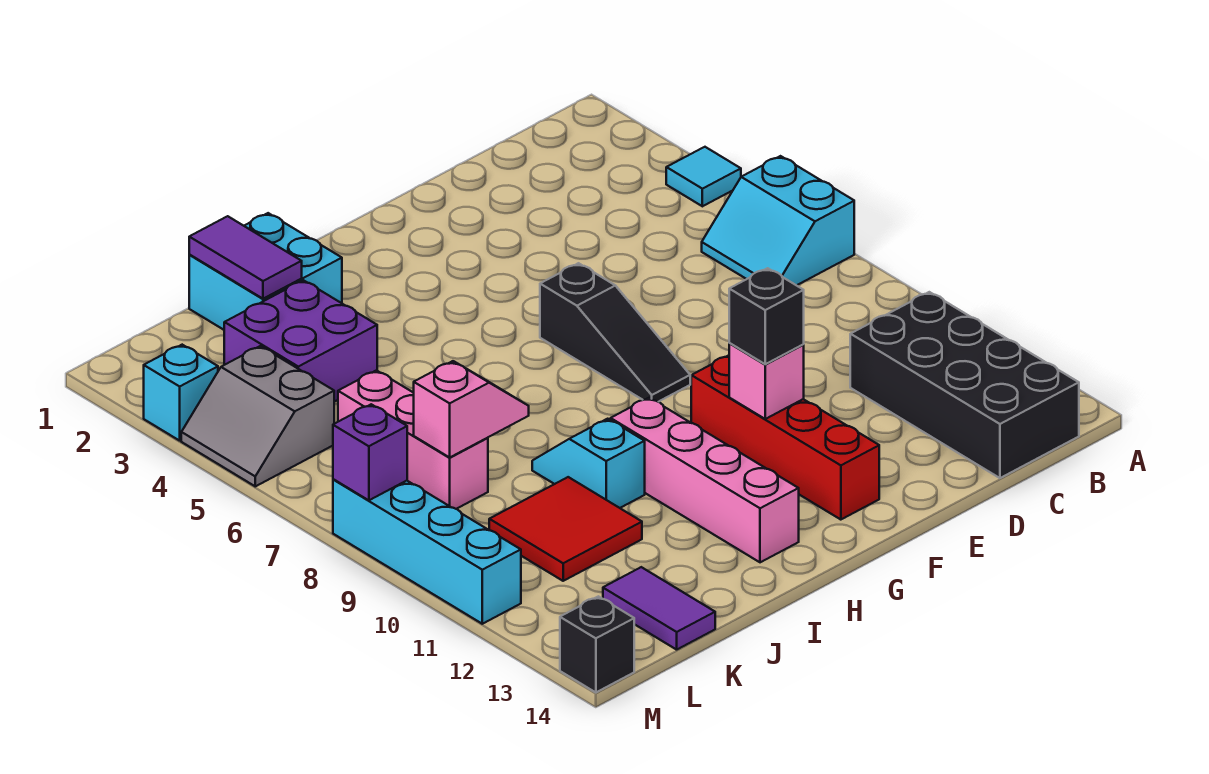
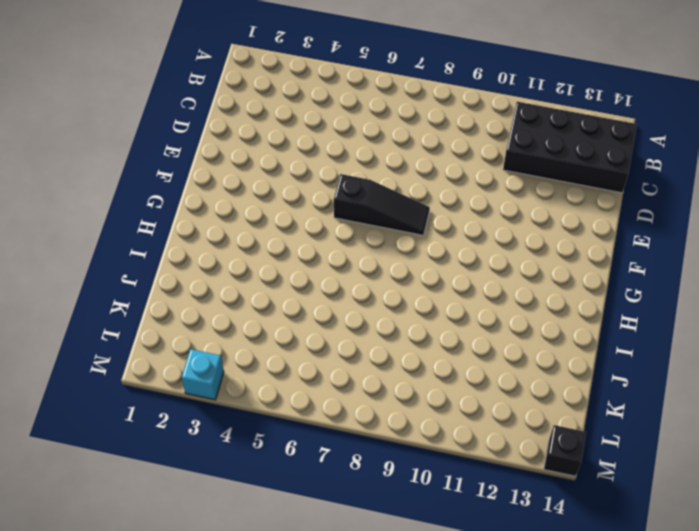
none -> cyan tile A4 level 1
none -> cyan slope A6:B7 level 1 top A
none -> red brick F10:F13 level 1

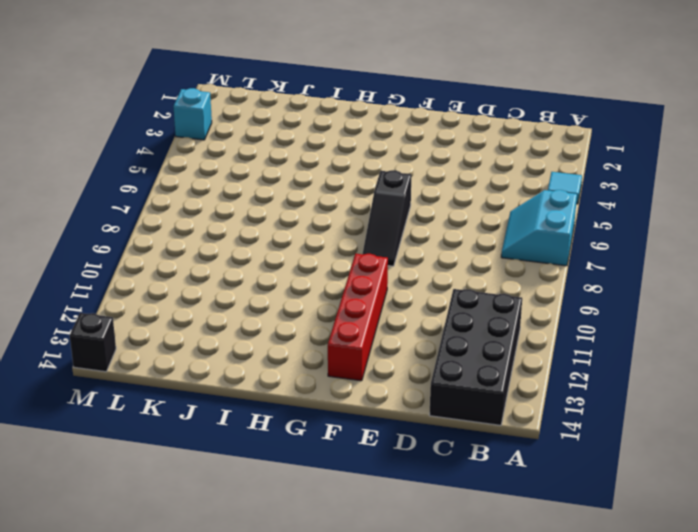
none -> pink brick H10:H13 level 1
none -> cyan brick I1:J2 level 1
none -> cyan slope I9:I10 level 1 top 10

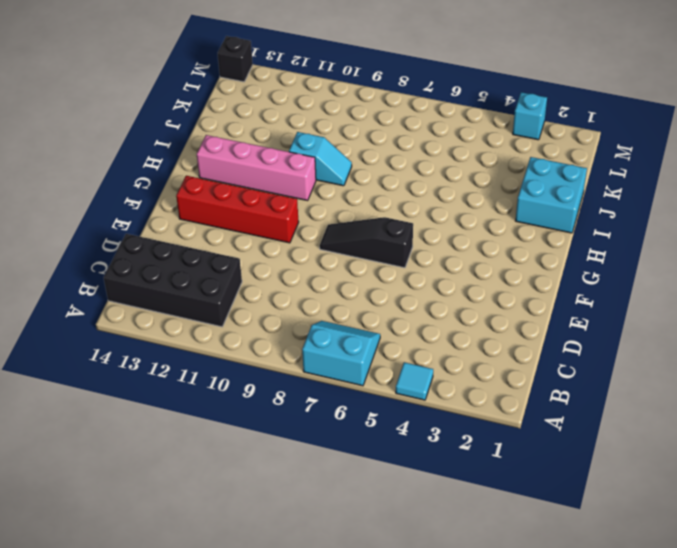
none -> purple brick J3:K4 level 1
none -> red tile J10:K11 level 1
none -> pink brick K6:K8 level 1

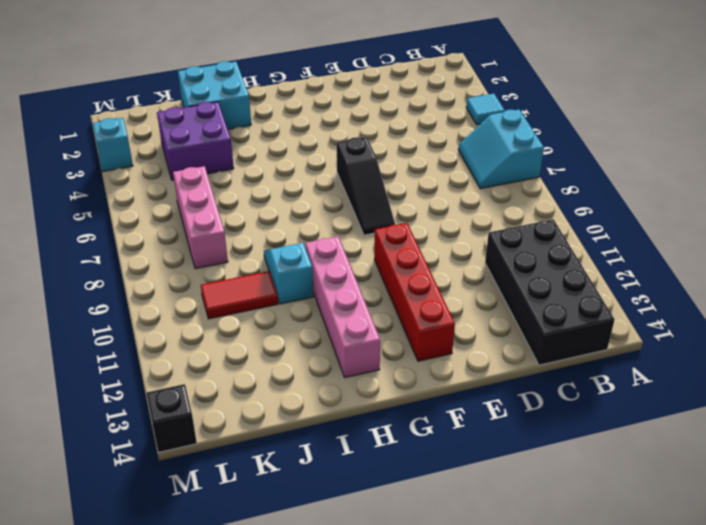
red tile J10:K10 level 1 -> red tile J10:K11 level 1
none -> purple tile K13:K14 level 1
none -> grey slope L4:M5 level 1 top L
none -> cyan brick M8:M11 level 1

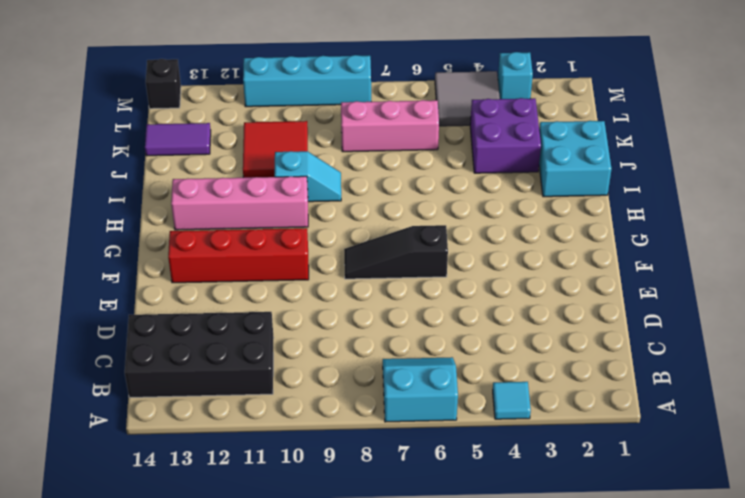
grey tile L4:M5 level 1 -> grey slope L4:M5 level 1 top L
none -> pink brick F11 level 2
none -> purple tile J1:J2 level 2
none -> pink slope J8:K8 level 2 top K

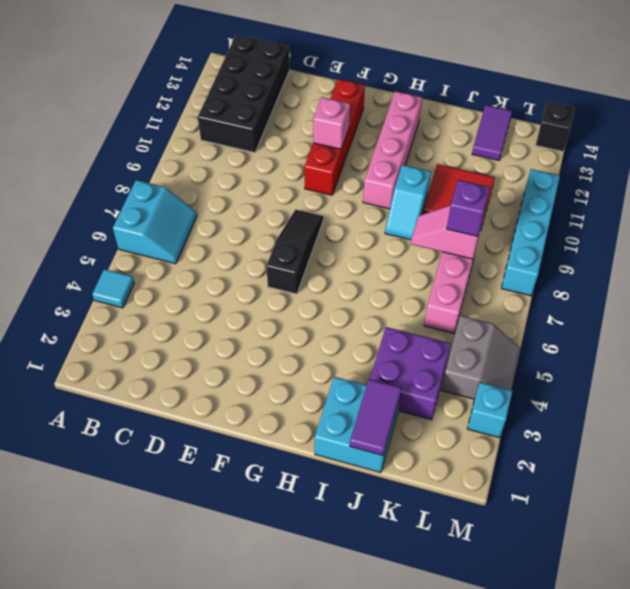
purple brick K8 level 3 -> purple brick M8 level 2
none -> black brick F11 level 3

